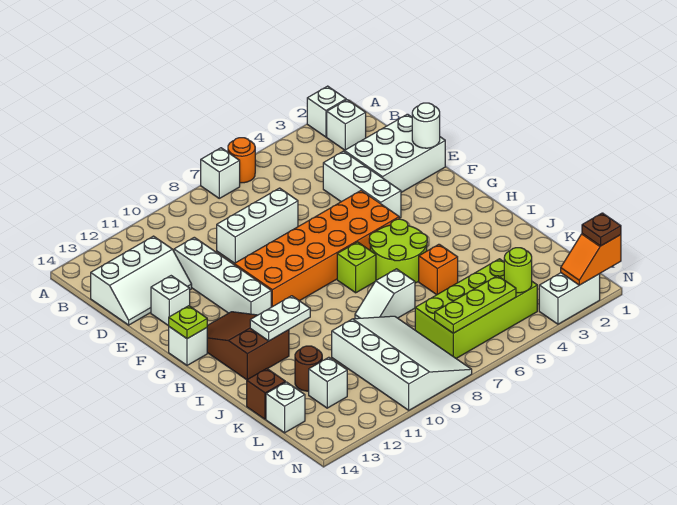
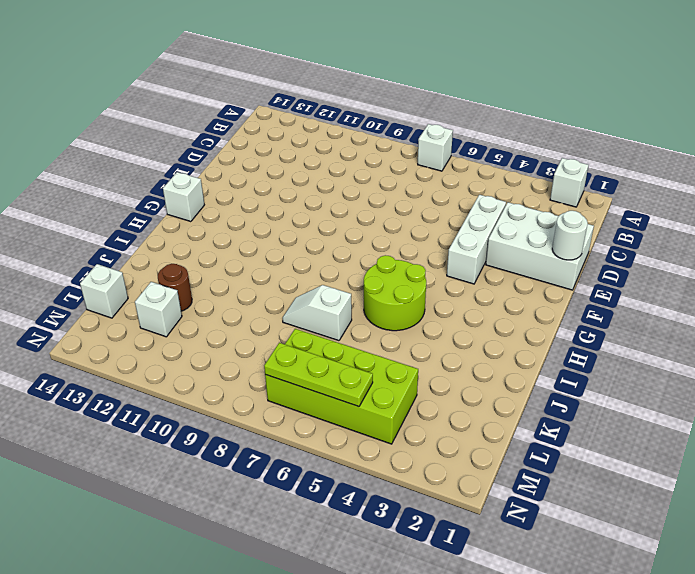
none -> orange round brick A6 level 1
none -> white brick B2 level 1
none -> white slope C12:D14 level 1 top C
none -> white brick D7:D9 level 1

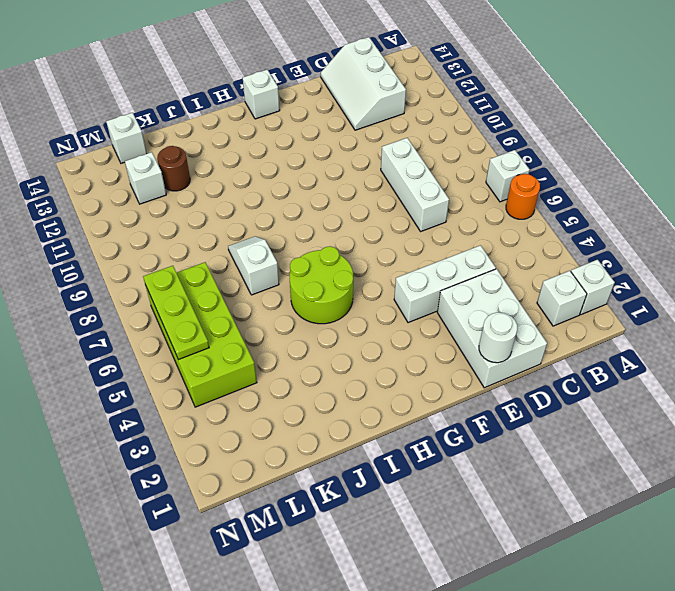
none -> white brick D11:G11 level 1
none -> white brick E13 level 1
none -> orange brick F5:G10 level 1
none -> brown slope G12:I13 level 1 top I

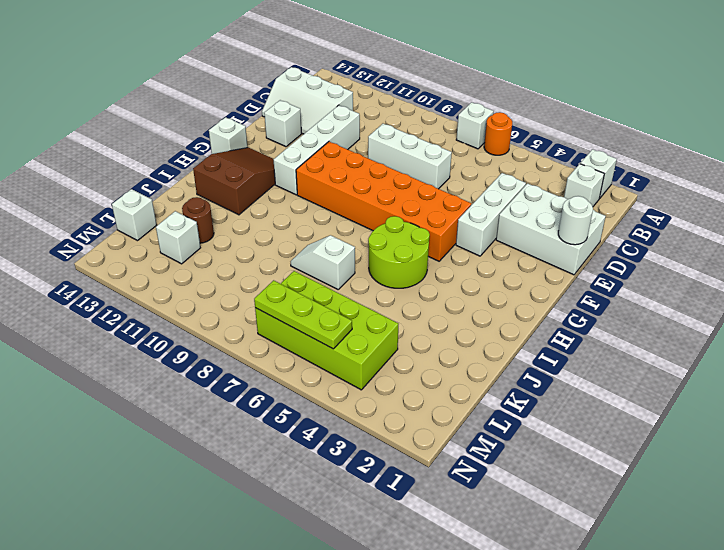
none -> lime brick H7 level 1
none -> orange brick J5 level 1
none -> white slope K8:N10 level 1 top 10
none -> brown brick K14 level 1

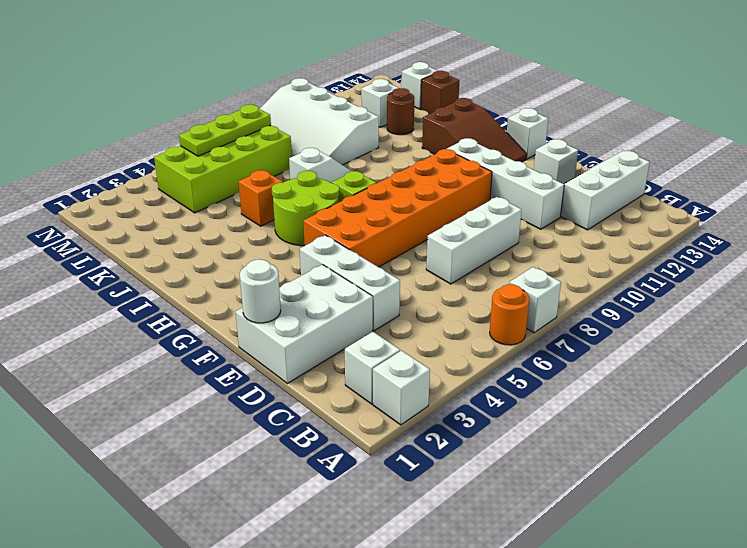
none -> white brick N2:N3 level 1
none -> lime plate G14 level 2
none -> white plate I11:I12 level 2
none -> lime round brick M4 level 2

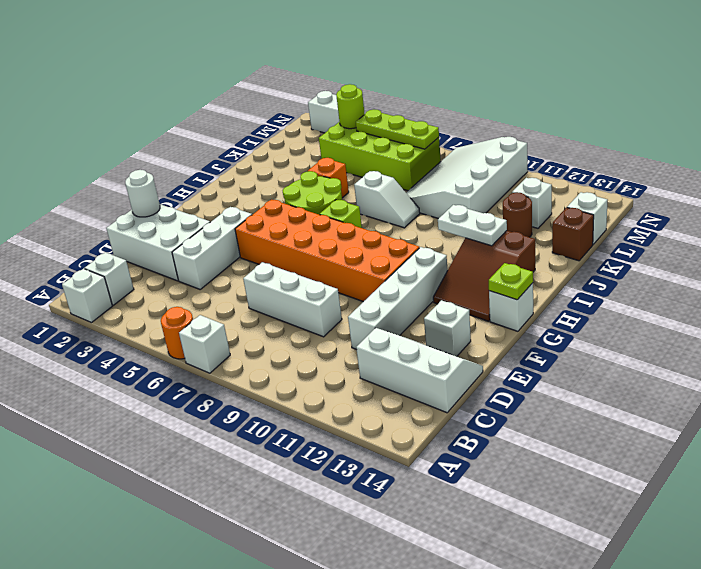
none -> orange slope N1:N2 level 2 top 1
none -> brown plate N1 level 3

